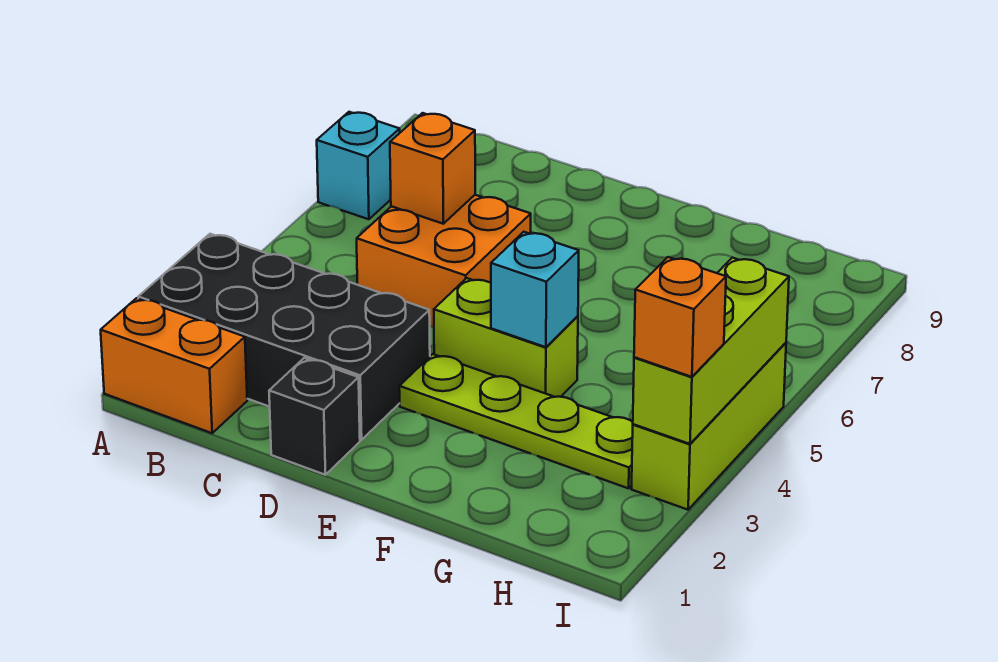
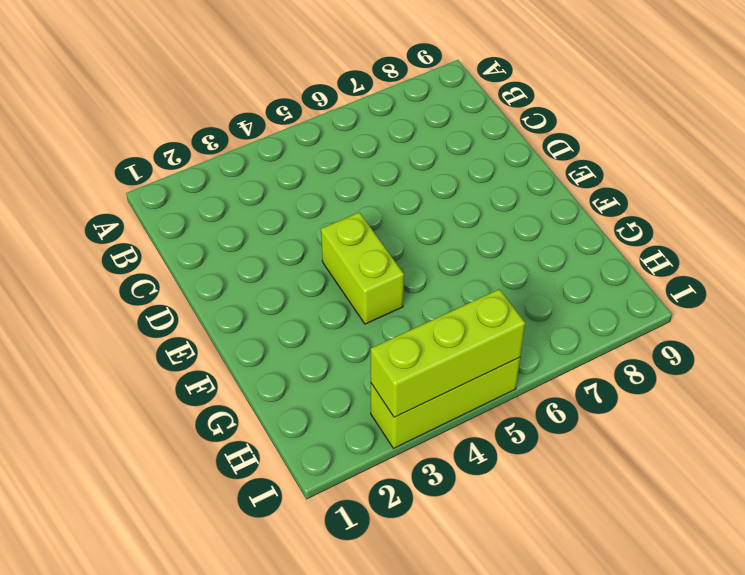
none -> orange brick A1:B1 level 1
none -> black brick A2:D3 level 1
none -> cyan brick A7 level 1

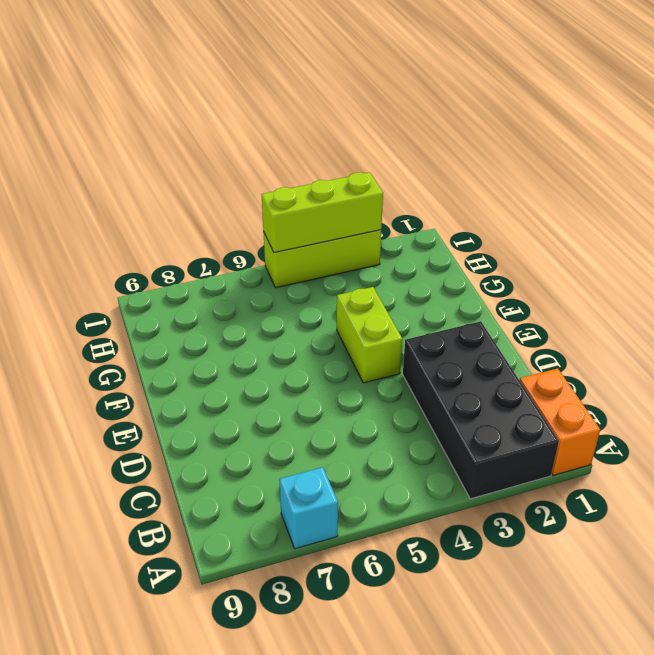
none -> orange brick C5:D6 level 1
none -> black brick D1 level 1
none -> lime plate E3:H3 level 1

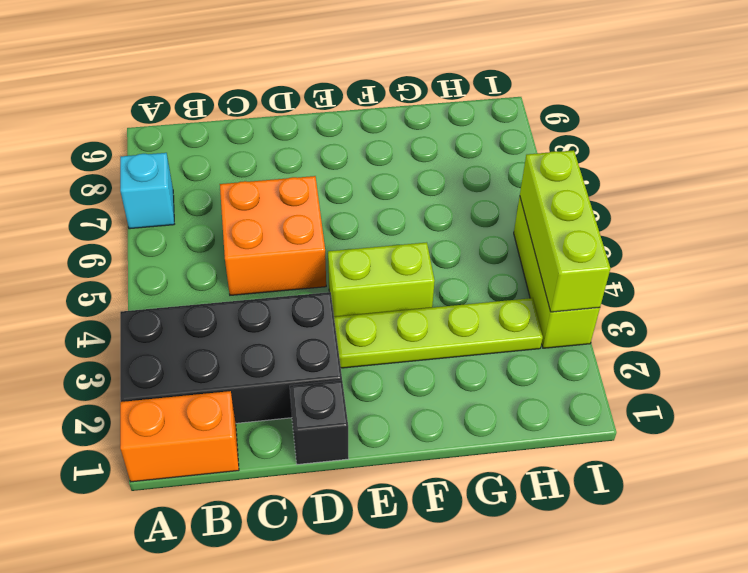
none -> orange brick C6 level 2
none -> cyan brick F4 level 2
none -> orange brick I3 level 3

